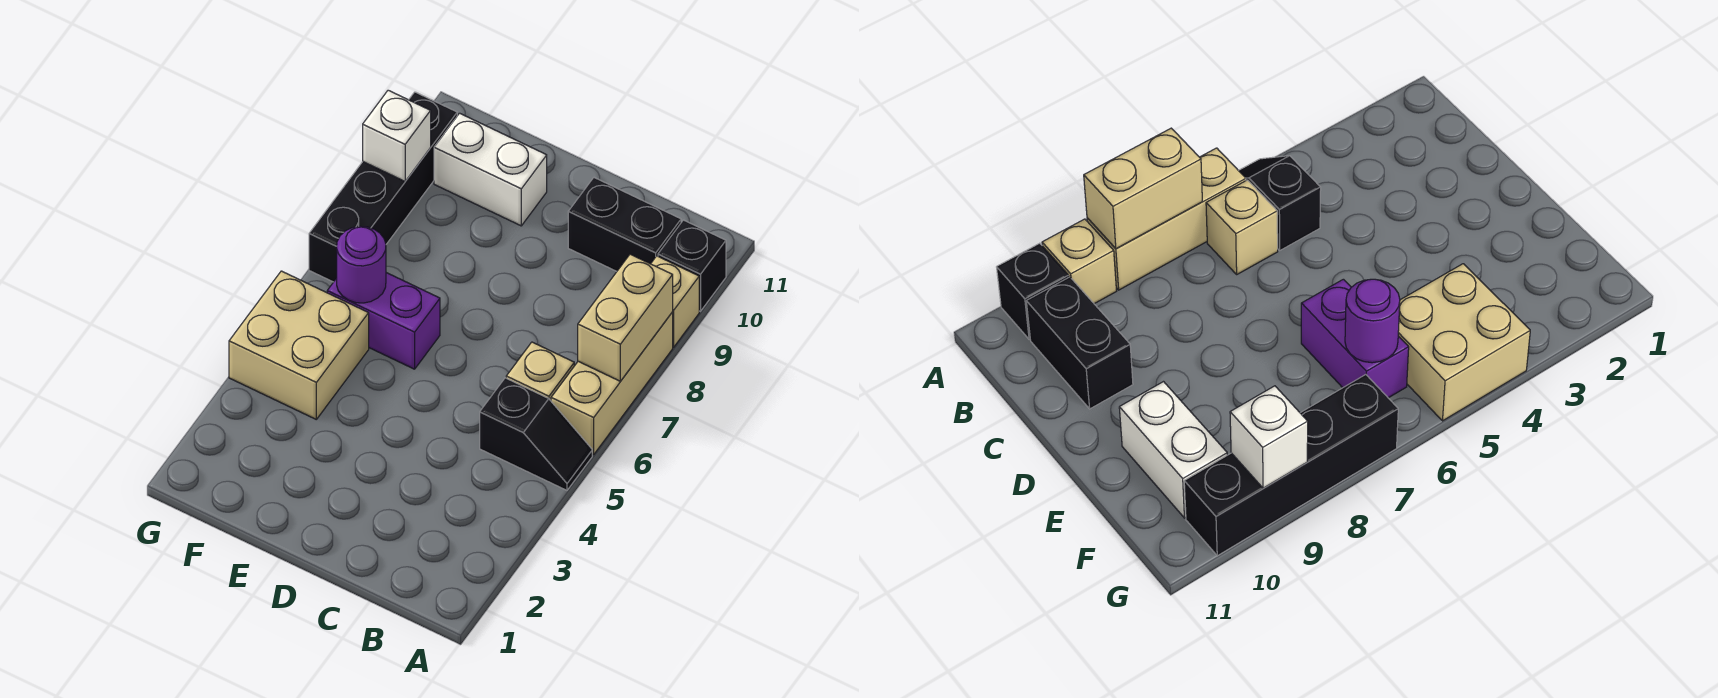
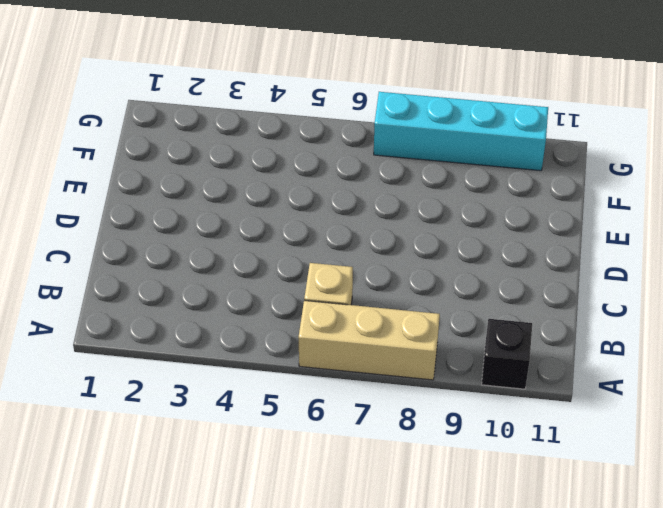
cyan brick G7:G10 level 1 -> black brick G7:G10 level 1
none -> black slope A5:B5 level 1 top B
none -> tan brick A9 level 1
none -> black brick B10:C10 level 1

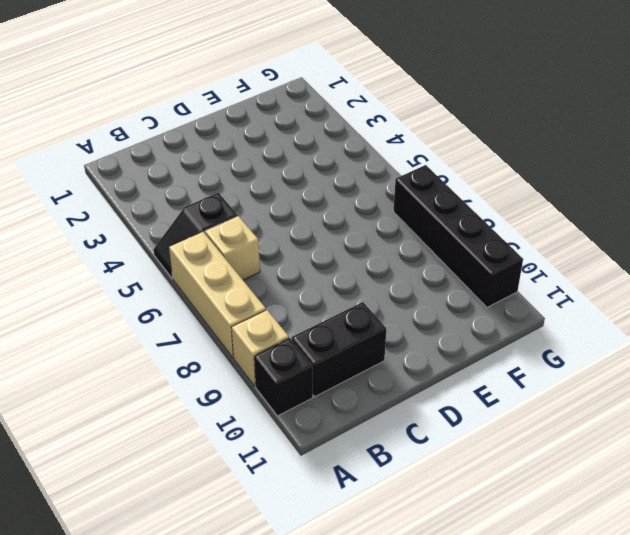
none -> purple brick E6:F6 level 1
none -> white brick E10:F10 level 1
none -> tan brick F4:G5 level 1

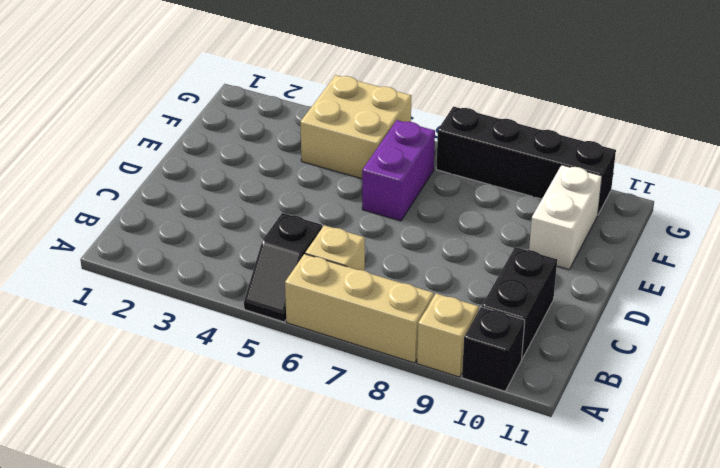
none -> tan brick A7:A8 level 2
none -> purple round brick F6 level 2
none -> white brick G9 level 2

